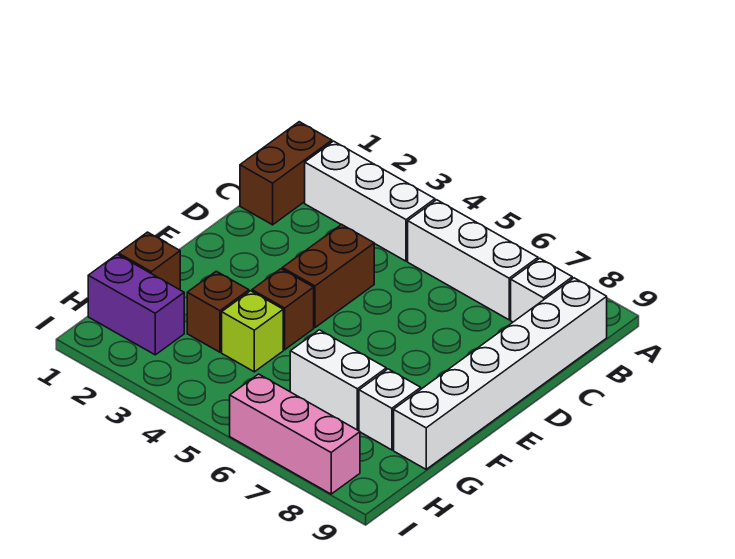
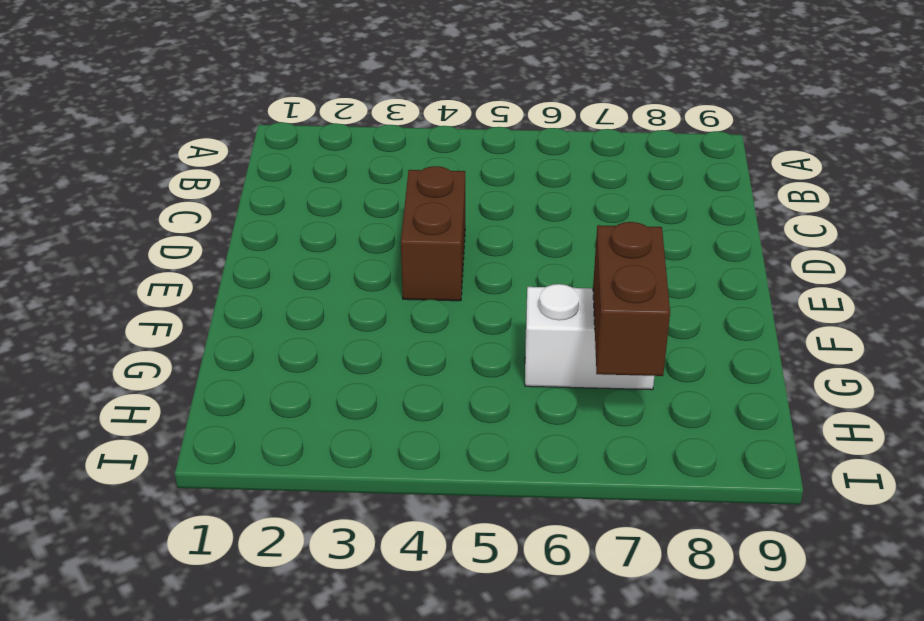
brown brick G7:H7 level 2 -> brown brick B1:C1 level 1
none -> white brick B2:B4 level 1
none -> white brick B5:B7 level 1
none -> white brick B8 level 1

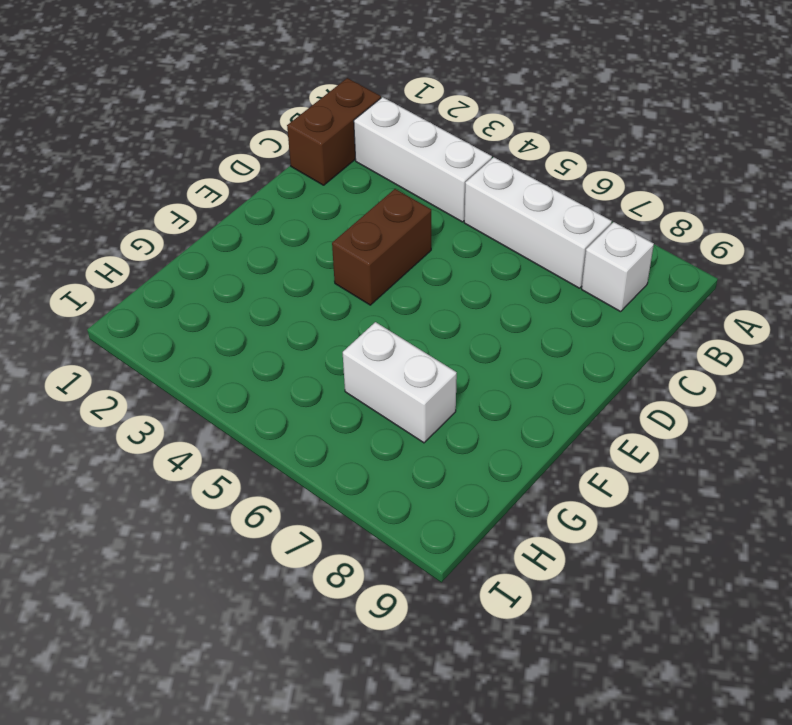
none -> white brick B9:G9 level 1
none -> brown brick F4 level 1
none -> brown brick G1 level 1

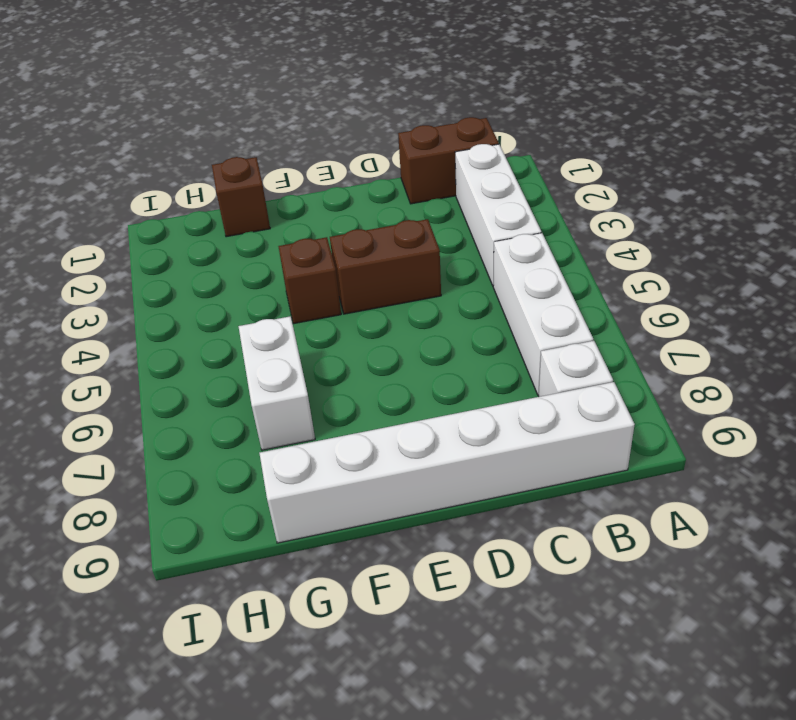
none -> brown brick G3 level 1
none -> lime brick G4 level 1
none -> white brick G8 level 1

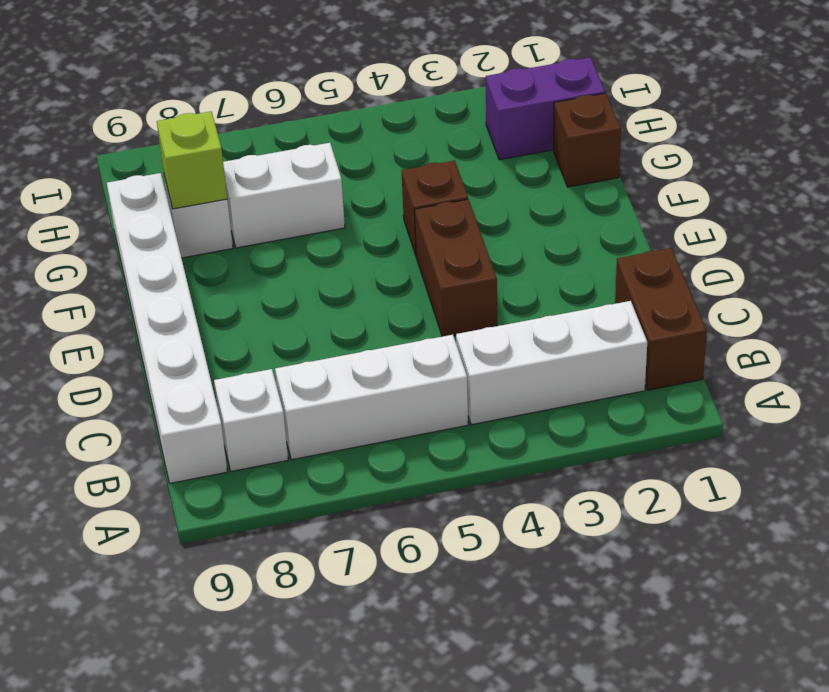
lime brick G8 level 2 -> lime brick G4 level 1
none -> brown brick G3 level 1
none -> pink brick I6:I8 level 1

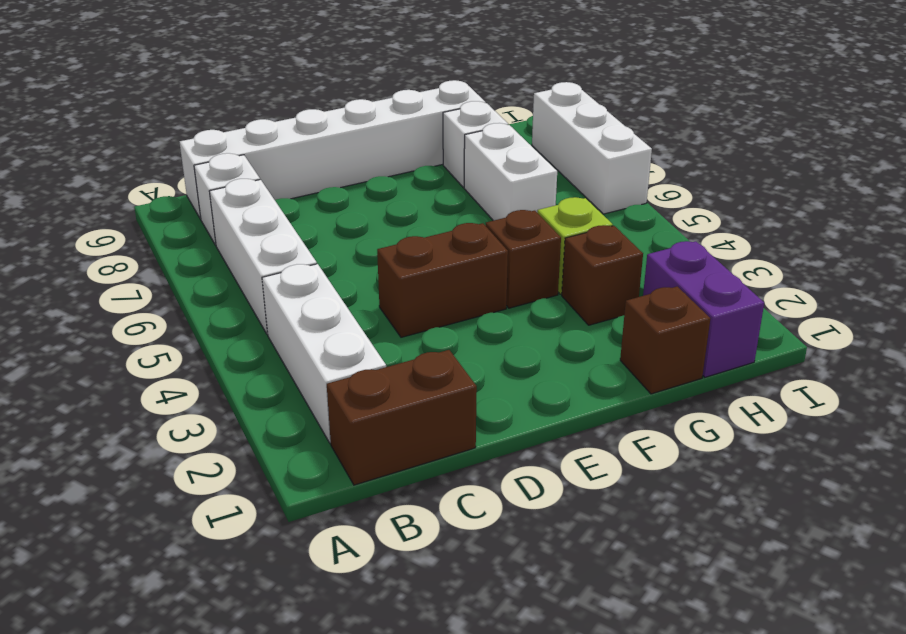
white brick I6:I8 level 1 -> pink brick I6:I8 level 1

